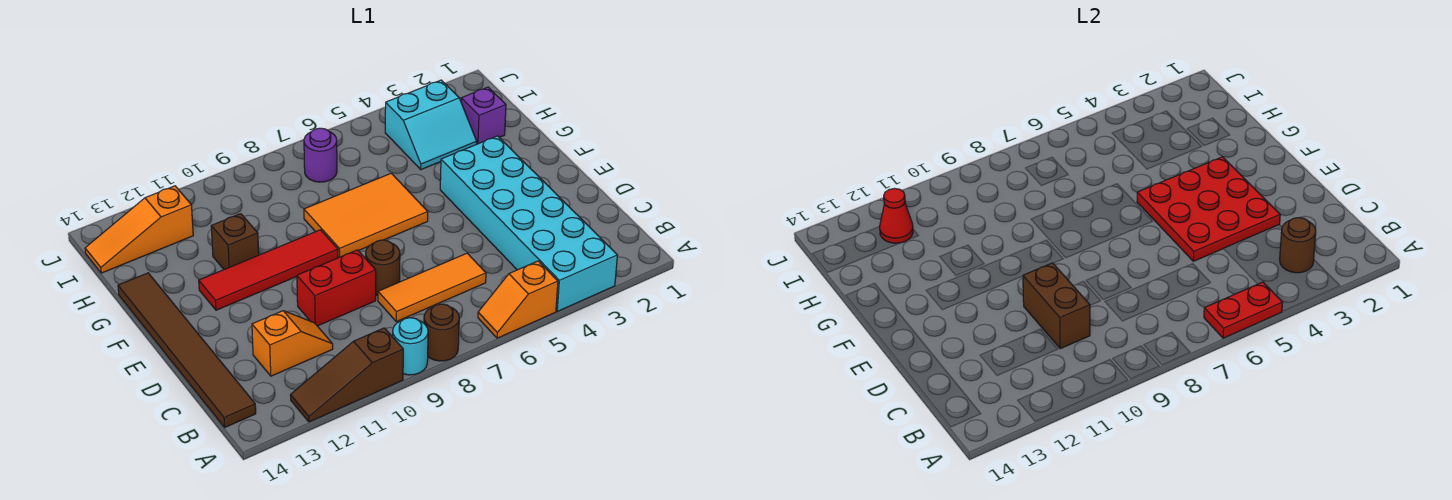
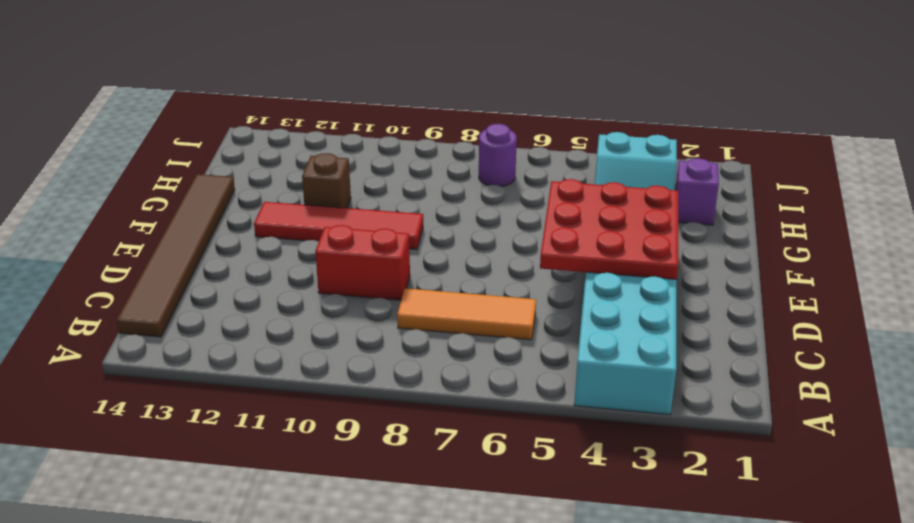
none -> orange slope A5:A6 level 1 top 5
none -> brown round brick A8 level 1
none -> cyan round brick A9 level 1

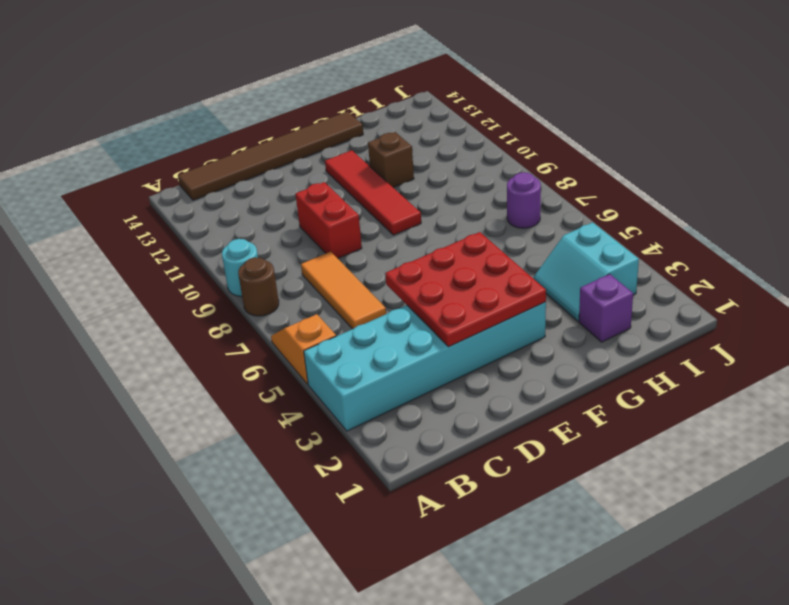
none -> brown slope A10:A12 level 1 top 10
none -> orange slope C11:C12 level 1 top 12
none -> brown round brick D8 level 1

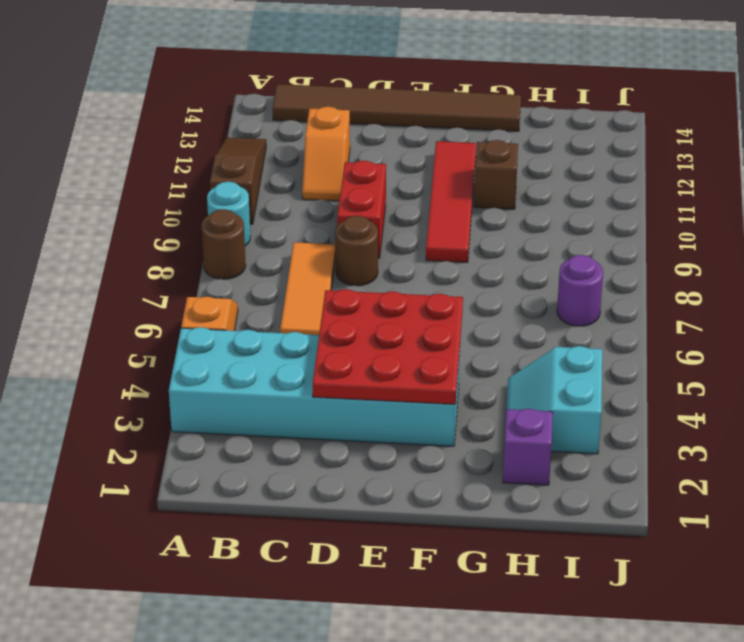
none -> orange tile F6:G8 level 1
none -> orange slope I12:I14 level 1 top 12
none -> red plate A5:A6 level 2

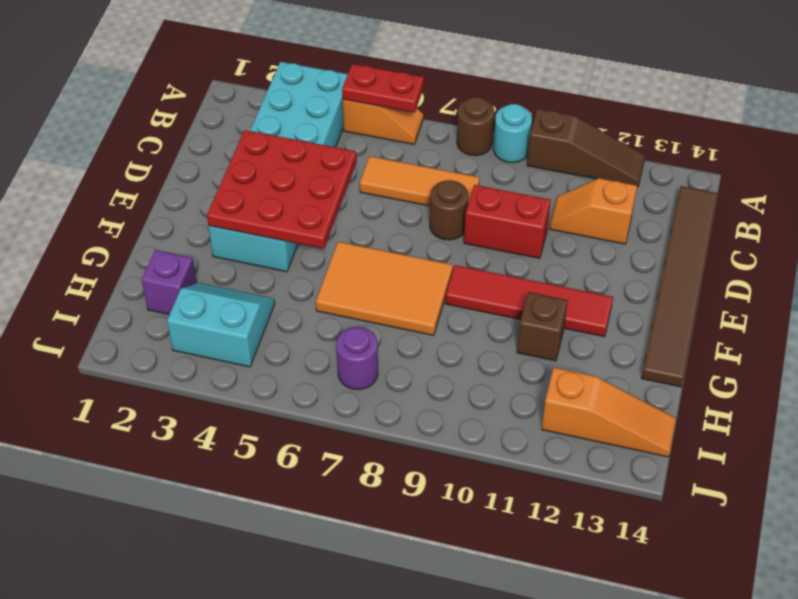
none -> brown round brick B3 level 2
none -> brown brick C10:D10 level 2
none -> red cone I12 level 2

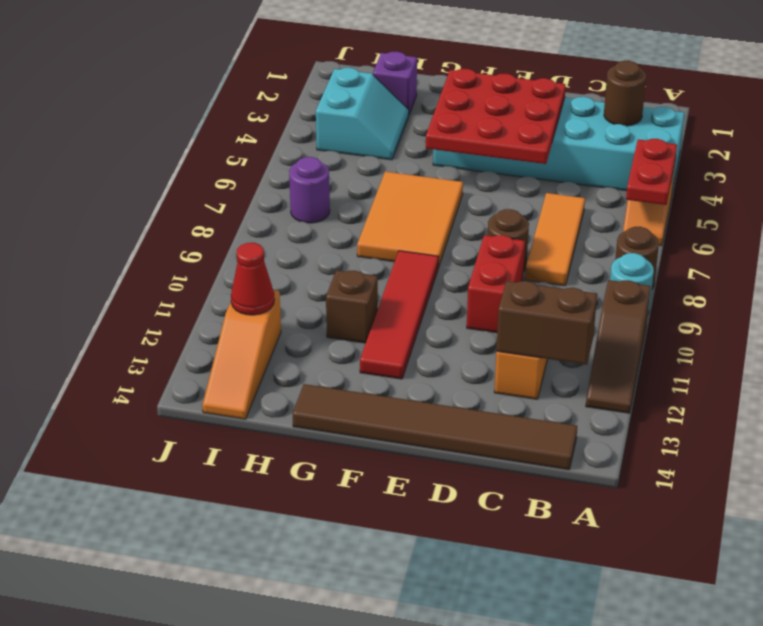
brown brick B12:C12 level 2 -> brown brick C10:D10 level 2

